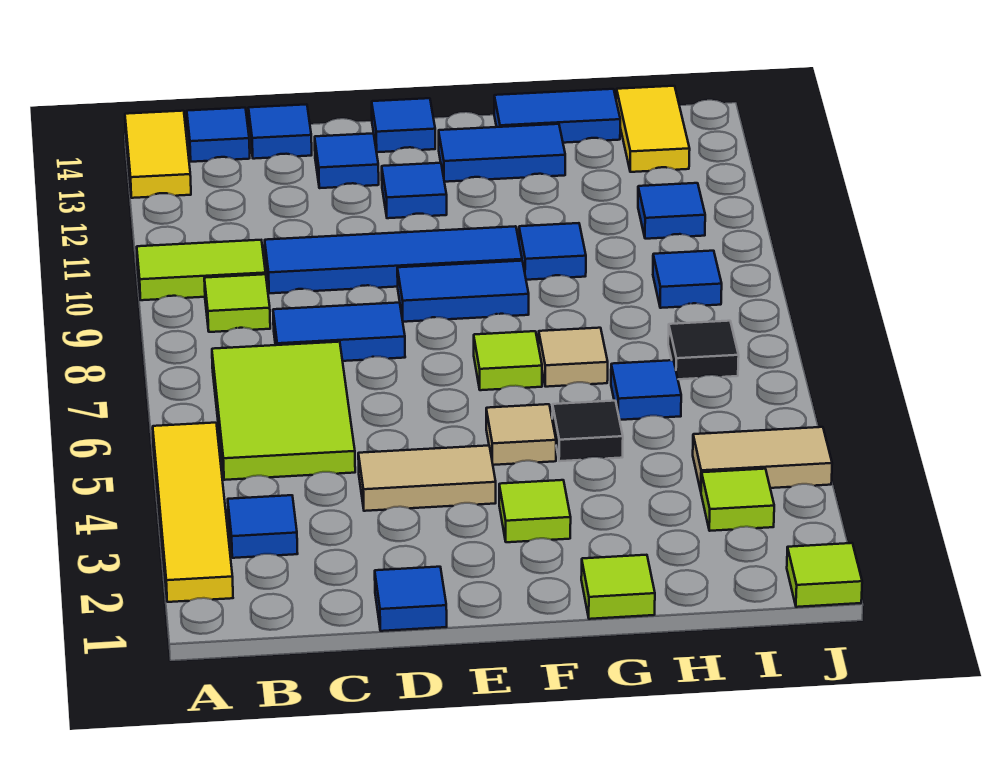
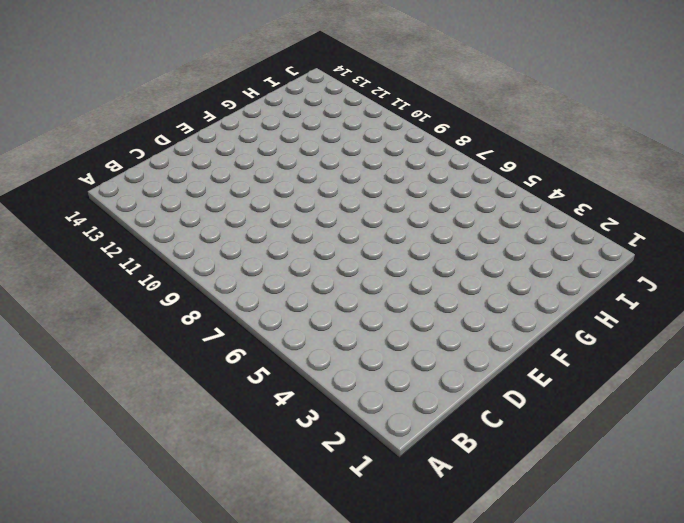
none -> yellow tile A2:A5 level 1
none -> lime tile A10:B10 level 1
none -> yellow tile A13:A14 level 1
none -> blue tile B3 level 1

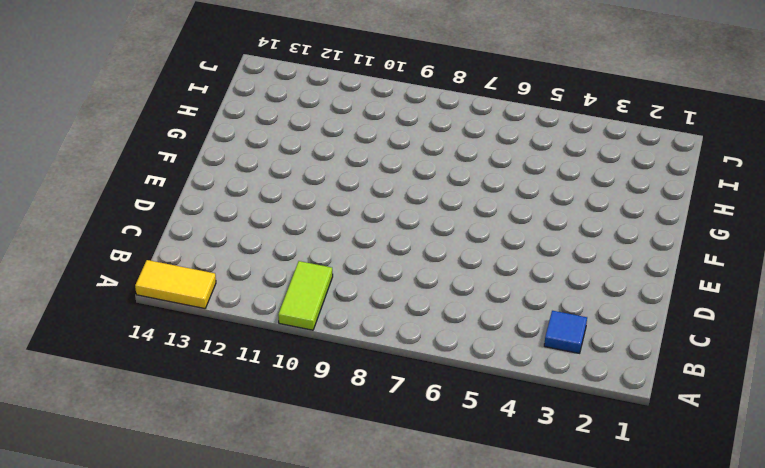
none -> yellow tile A2:A5 level 1
none -> lime tile B5:C7 level 1
none -> lime tile B9 level 1
none -> blue tile B14 level 1

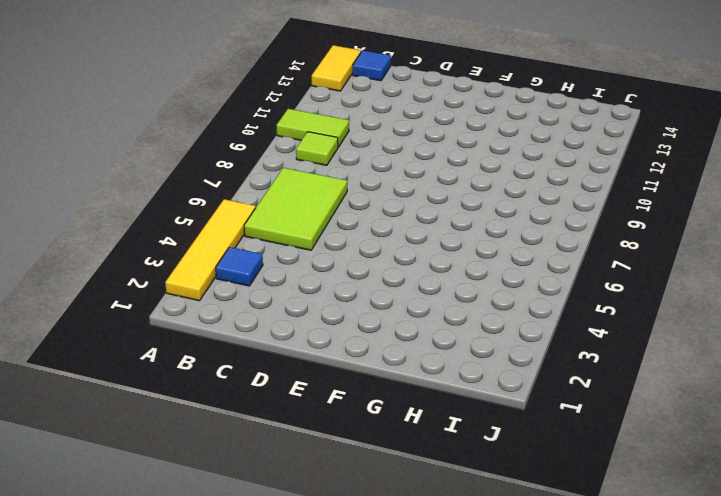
none -> blue tile C8:D8 level 1
none -> blue tile C10:F10 level 1
none -> blue tile C14 level 1
none -> blue tile D1 level 1

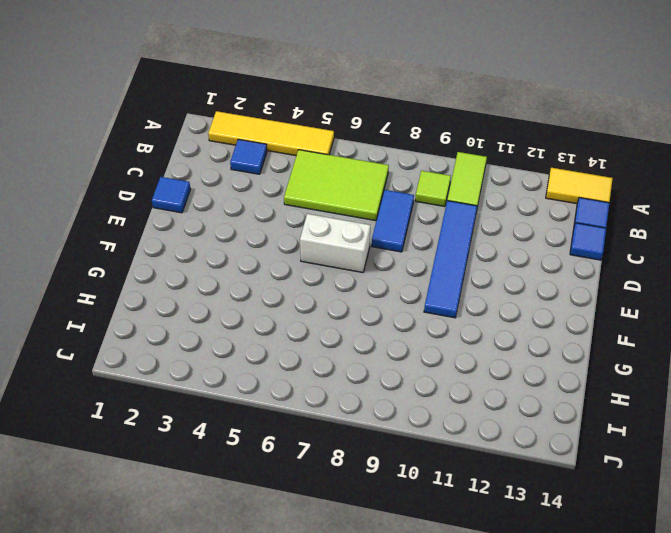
white brick E6:E7 level 1 -> none
none -> tan tile D4:E4 level 1
none -> blue tile D13 level 1
none -> blue tile E9:F9 level 1
none -> blue tile E12 level 1

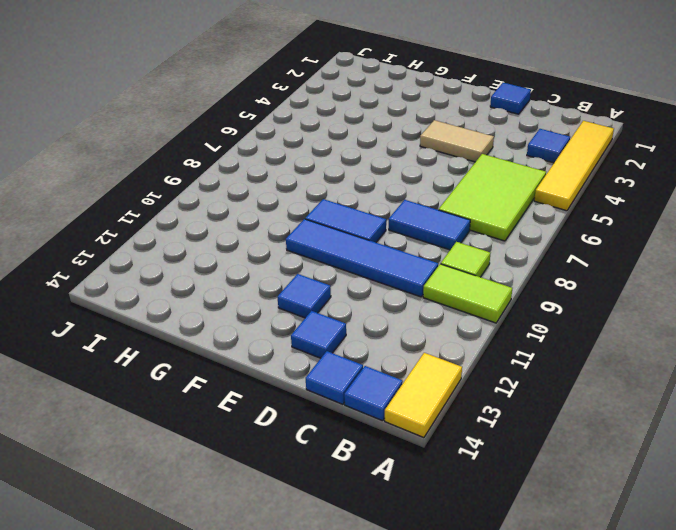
none -> blue tile E14 level 1
none -> lime tile F3 level 1
none -> tan tile F5 level 1
none -> lime tile F7 level 1

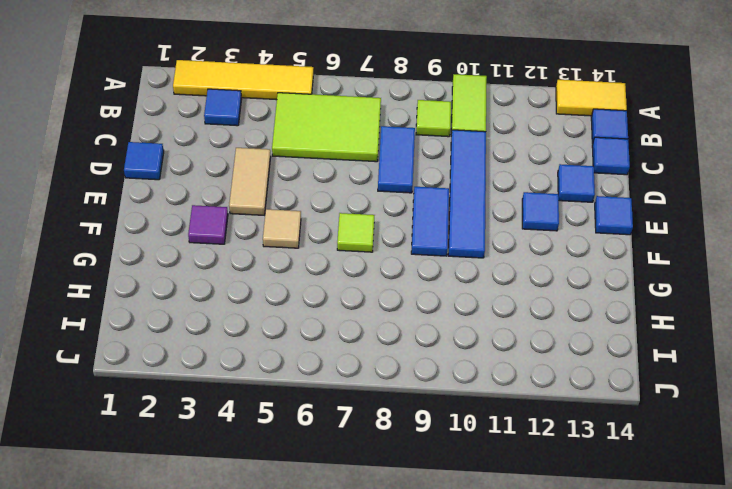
purple tile F3 level 1 -> lime tile F3 level 1
none -> blue tile F13:G13 level 1
none -> lime tile G1 level 1
none -> black tile G5 level 1
none -> tan tile G7 level 1

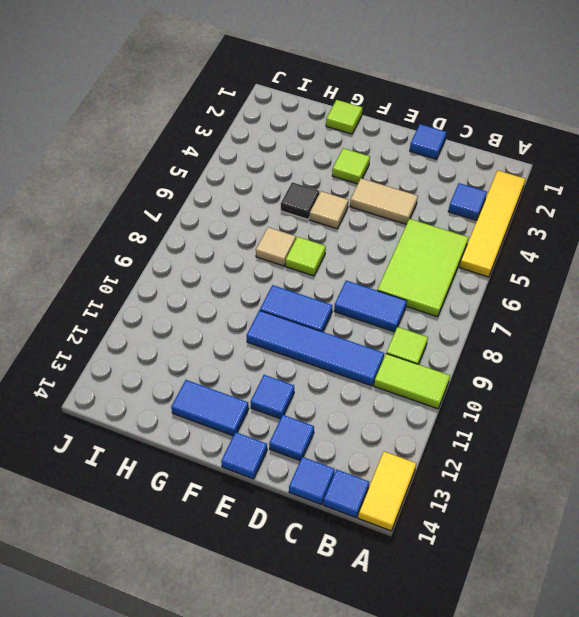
none -> blue tile G10 level 1
none -> blue tile G14:H14 level 1
none -> blue tile H6 level 1
none -> lime tile I3 level 1

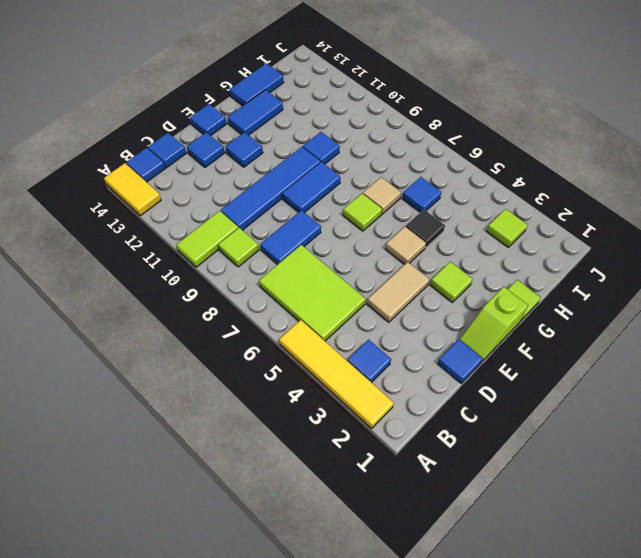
lime slope E1:F1 level 1 top F -> none
none -> tan tile I4:J4 level 1
none -> black tile I7 level 1
none -> blue tile I9 level 1
none -> blue tile I11 level 1

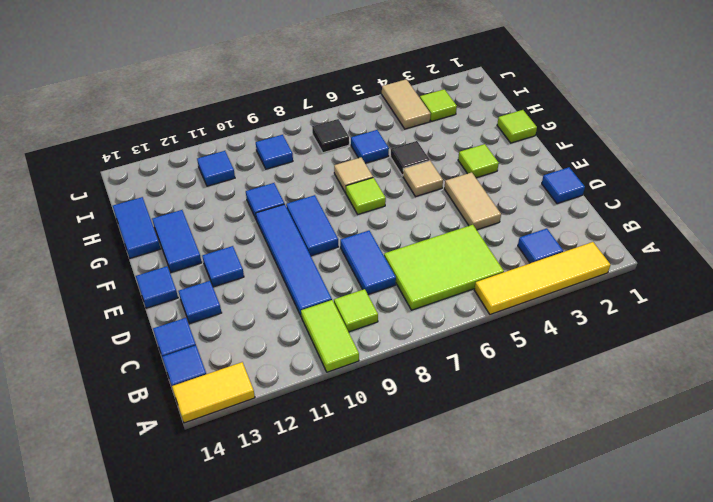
none -> yellow tile I13:I14 level 1
none -> lime tile J1 level 1

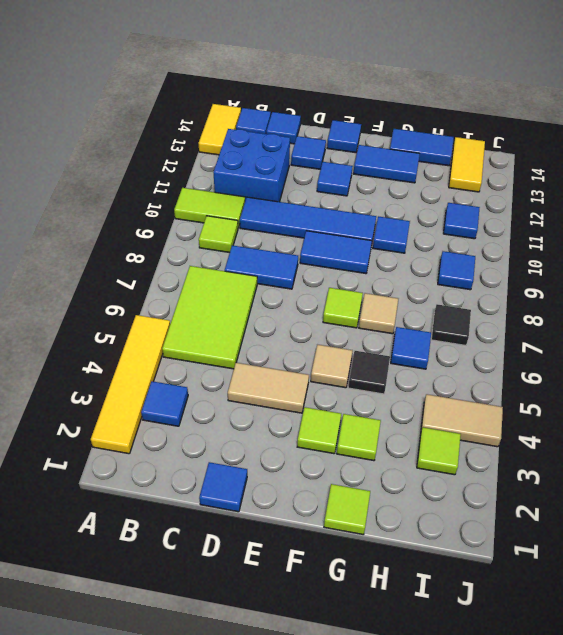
blue brick B11:C12 level 1 -> none
lime tile G3 level 1 -> lime tile J1 level 1

